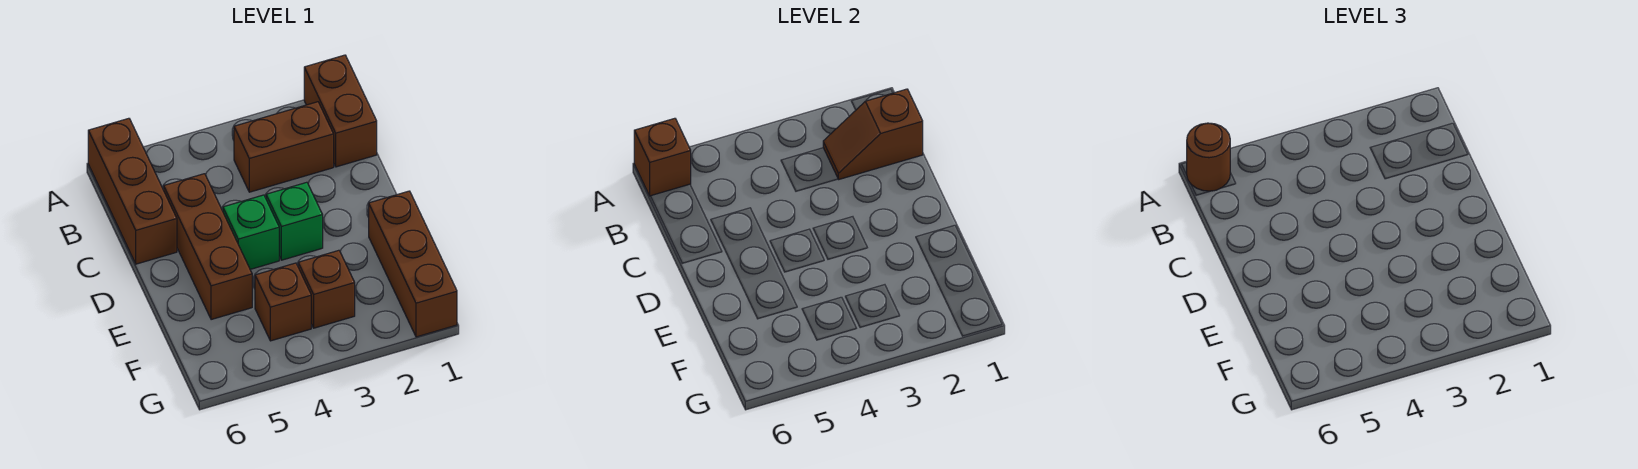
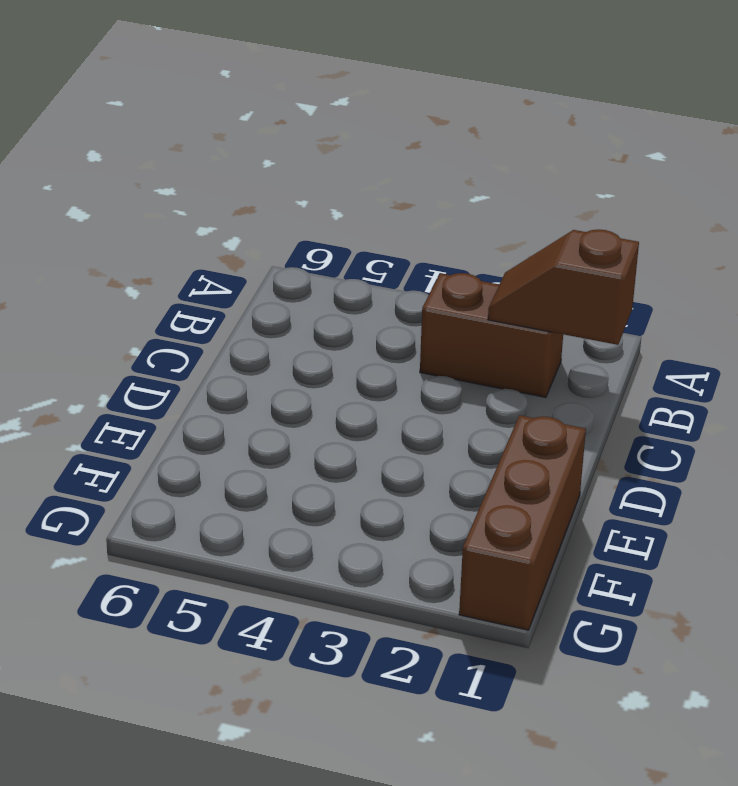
none -> brown brick A1:B1 level 1
none -> brown brick A6:C6 level 1
none -> brown brick C5:E5 level 1

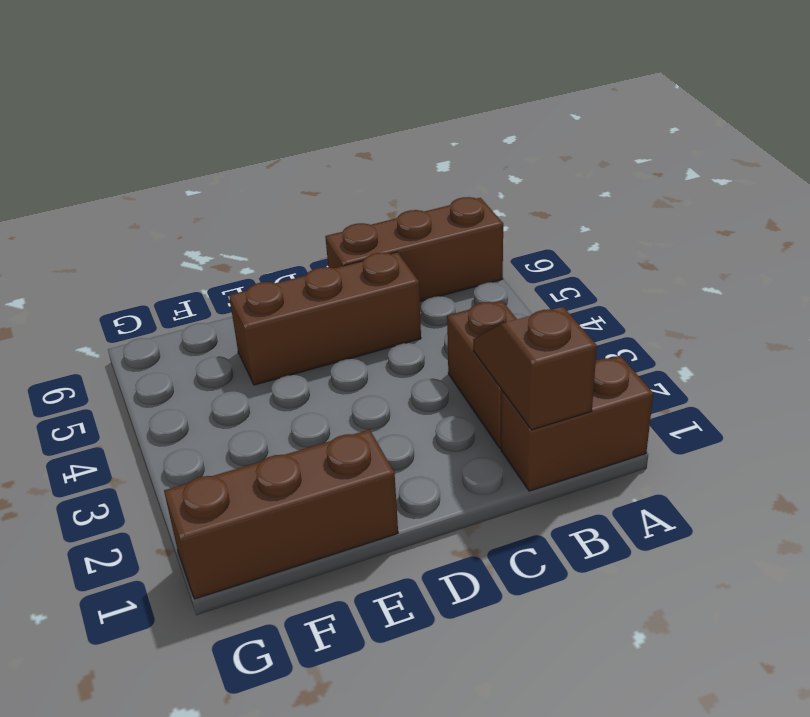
none -> green brick D3 level 1
none -> green brick D4 level 1
none -> brown brick F3 level 1

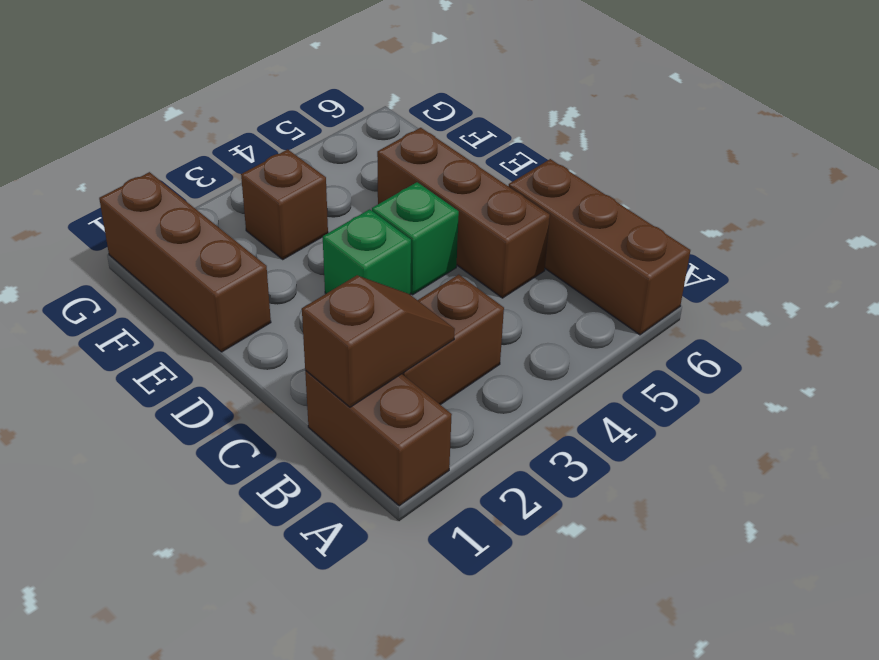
none -> brown brick F4 level 1
none -> brown brick A6 level 2
none -> brown round brick A6 level 3

